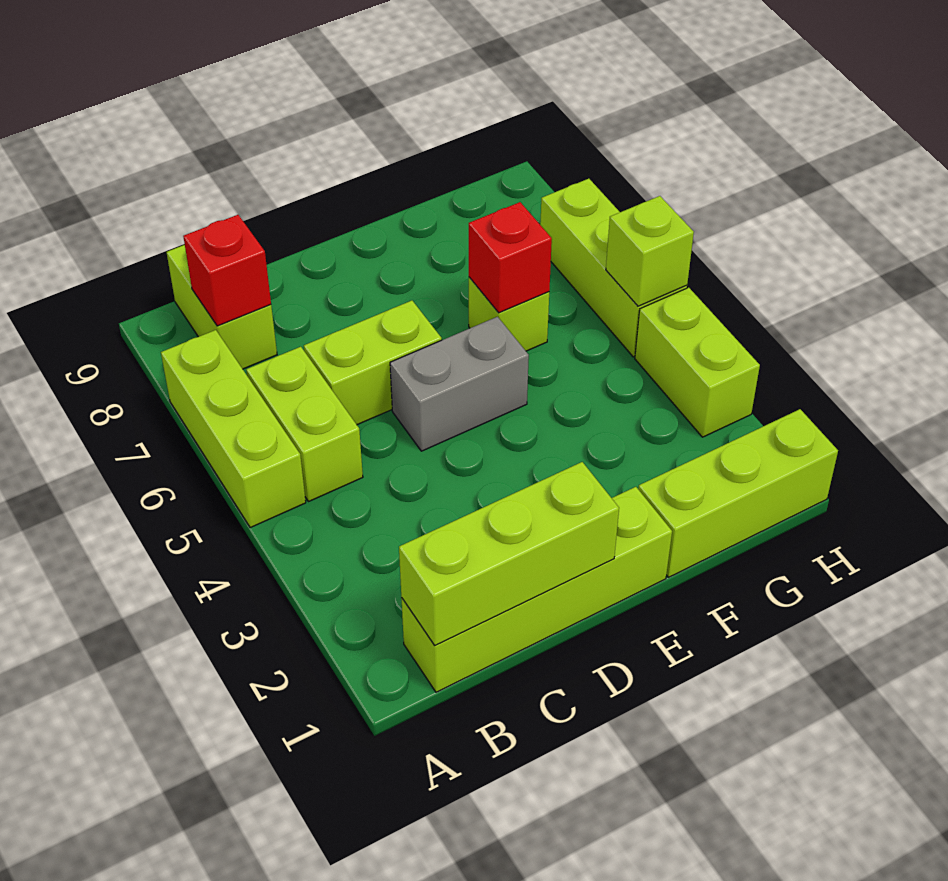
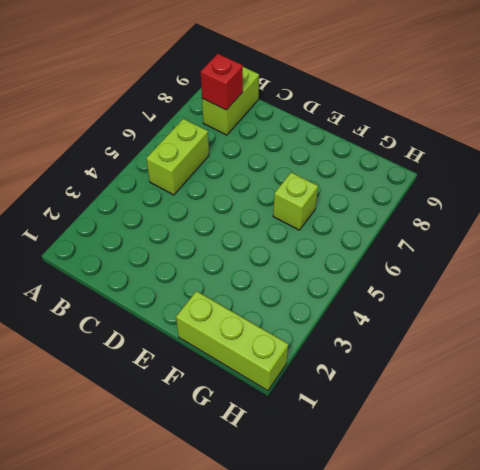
none -> lime brick A5:A7 level 1
none -> lime brick B1:E1 level 1
none -> lime brick C6:D6 level 1

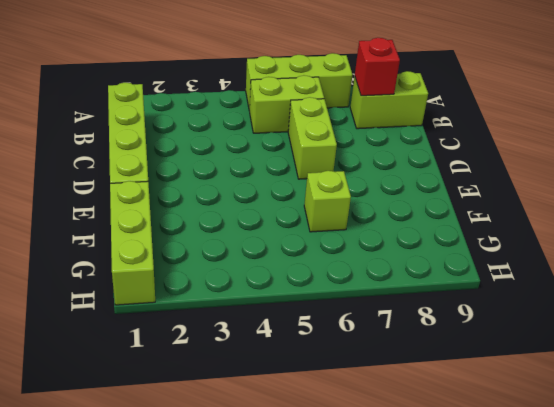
none -> grey brick D5:E5 level 1
none -> lime brick H3:H4 level 1
none -> lime brick H5:H7 level 1

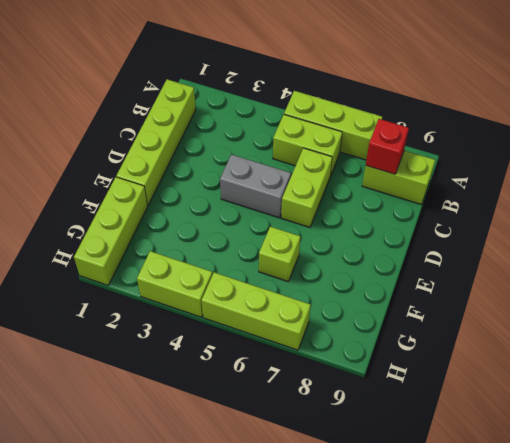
grey brick D4:D5 level 1 -> grey brick D5:E5 level 1
none -> lime brick B1:D1 level 2
none -> red brick F6 level 2
none -> lime brick H5 level 2

